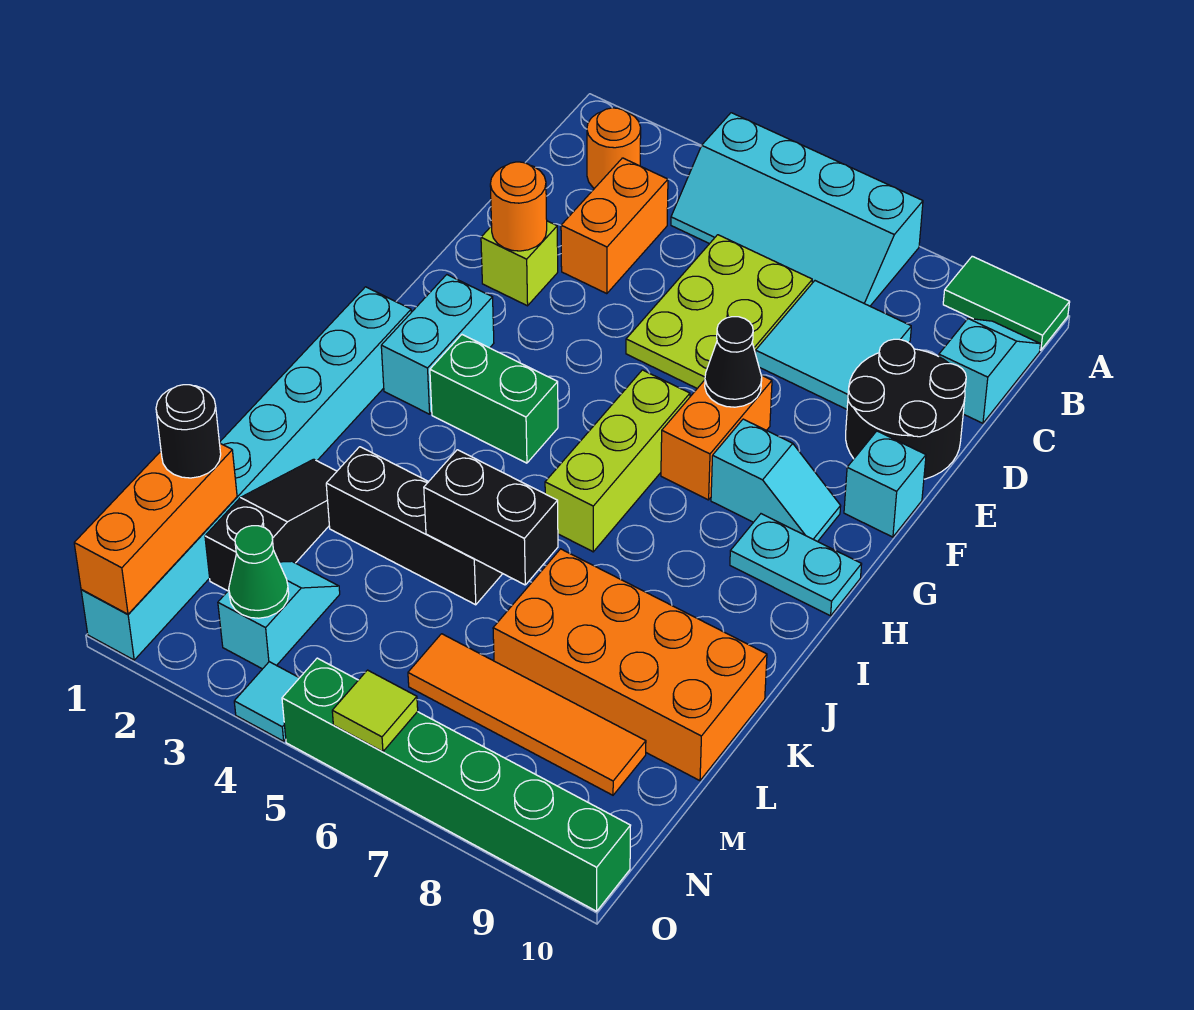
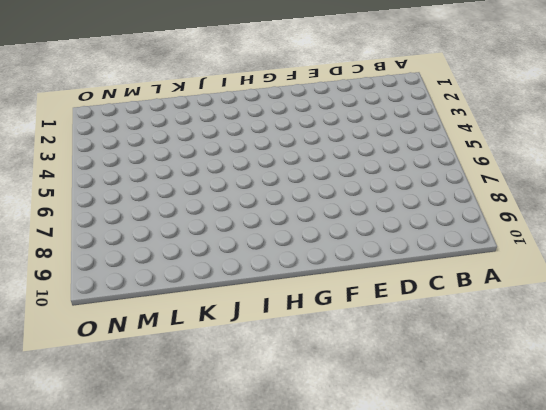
none -> cyan slope A4:B7 level 1 top A
none -> green tile A9:A10 level 1
none -> orange round brick B2 level 1
none -> cyan slope B10:C10 level 1 top C

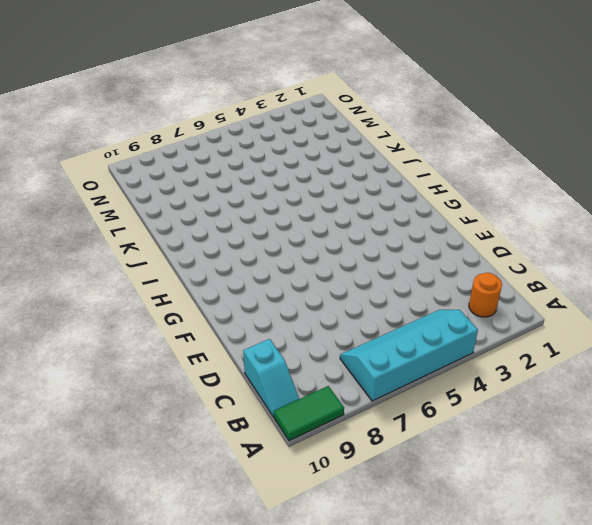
none -> orange brick C3:D3 level 1
none -> lime plate C5:E6 level 1
none -> cyan tile C7:D8 level 1
none -> black round brick D9:E10 level 1

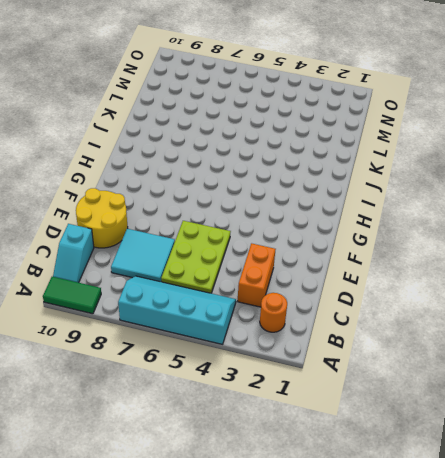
yellow round brick D9:E10 level 1 -> black round brick D9:E10 level 1
none -> lime brick E2 level 1
none -> orange brick F7:G7 level 1
none -> cyan brick F10 level 1
none -> cyan brick G2:H2 level 1

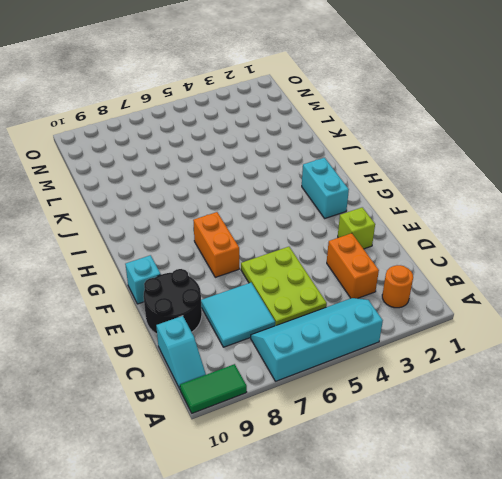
none -> lime brick G6:I6 level 1
none -> cyan slope G8:G9 level 1 top 8
none -> cyan brick H1:O1 level 1
none -> green brick H3:H4 level 1

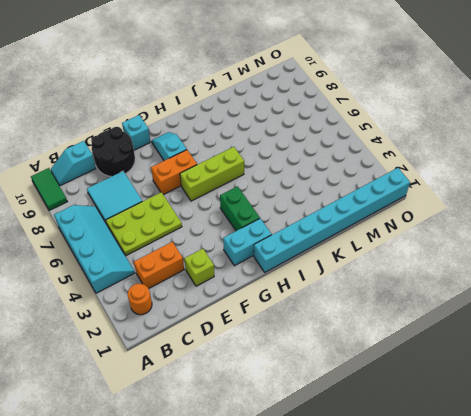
none -> cyan plate H9:H10 level 1
none -> black slope K2:M2 level 1 top M
none -> black brick K3:K5 level 1
none -> orange brick K7:L10 level 1

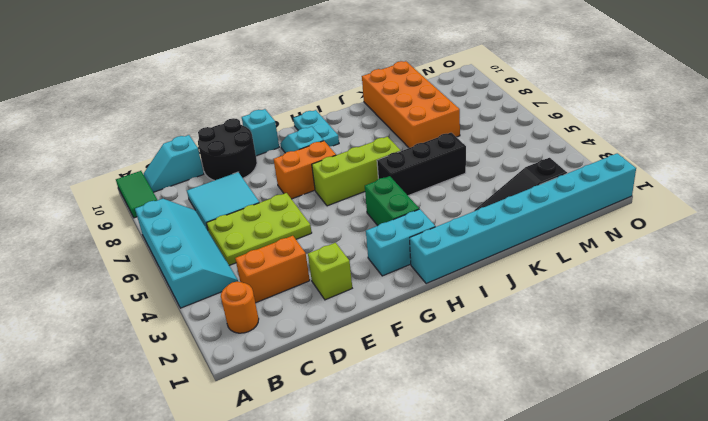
black brick I5:K5 level 1 -> black brick K3:K5 level 1
none -> cyan slope M3:N3 level 1 top N
none -> orange tile M6:M9 level 1
none -> cyan tile O4 level 1
none -> green brick O5:O10 level 1

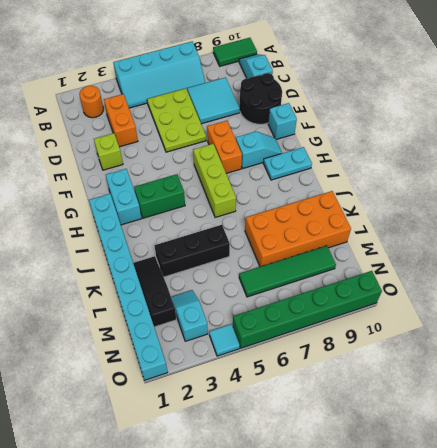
green tile M6:M9 level 1 -> orange tile M6:M9 level 1
none -> orange round brick E2 level 2
none -> black cone F7 level 2
none -> black brick K5:K6 level 2
none -> orange brick M1:O1 level 2

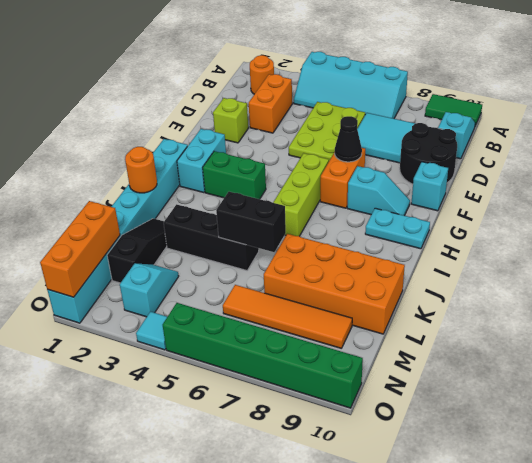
orange round brick J1 level 2 -> orange round brick E2 level 2
none -> green cone N3 level 2
none -> lime tile O6 level 2
none -> black round brick M1 level 3

